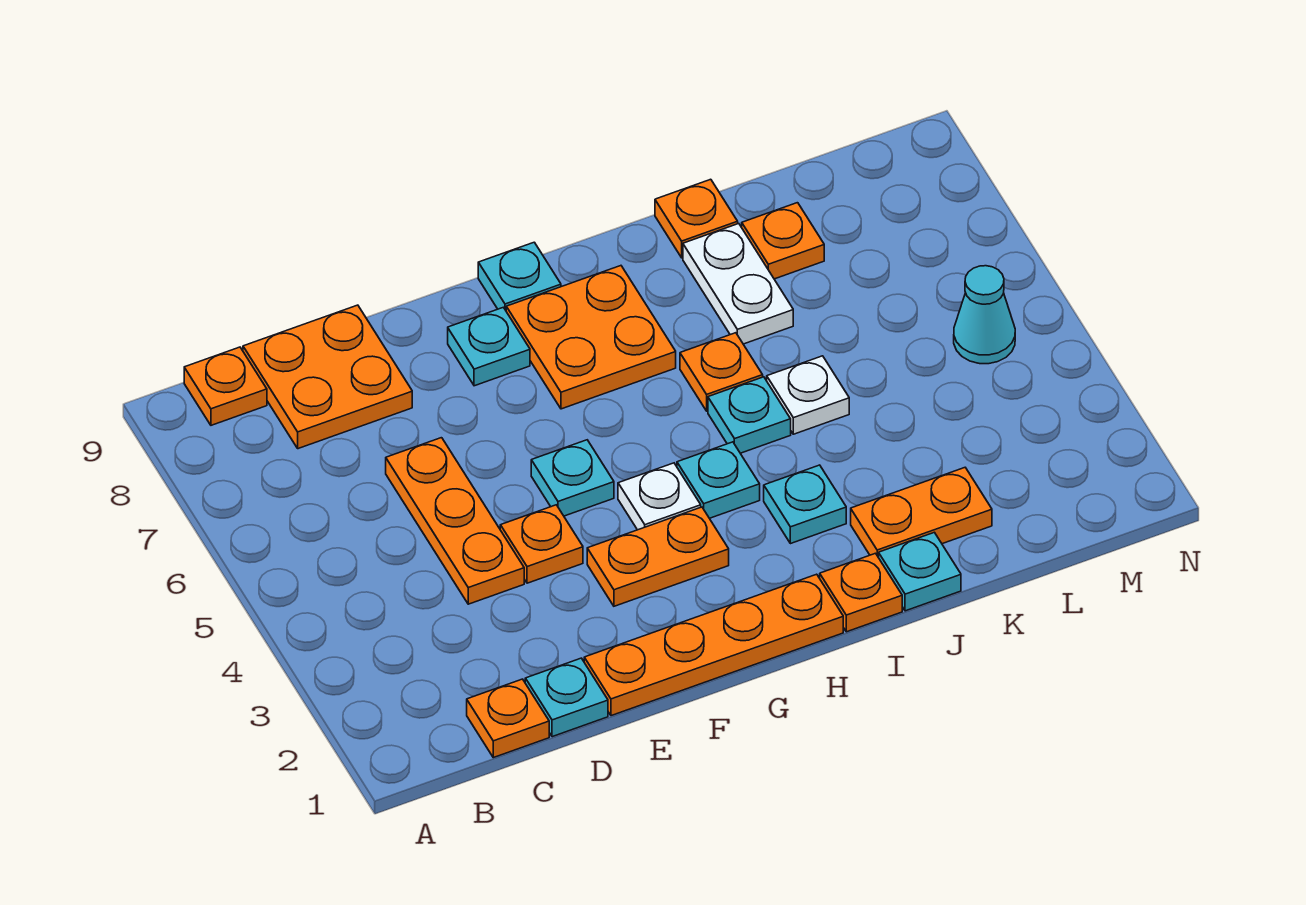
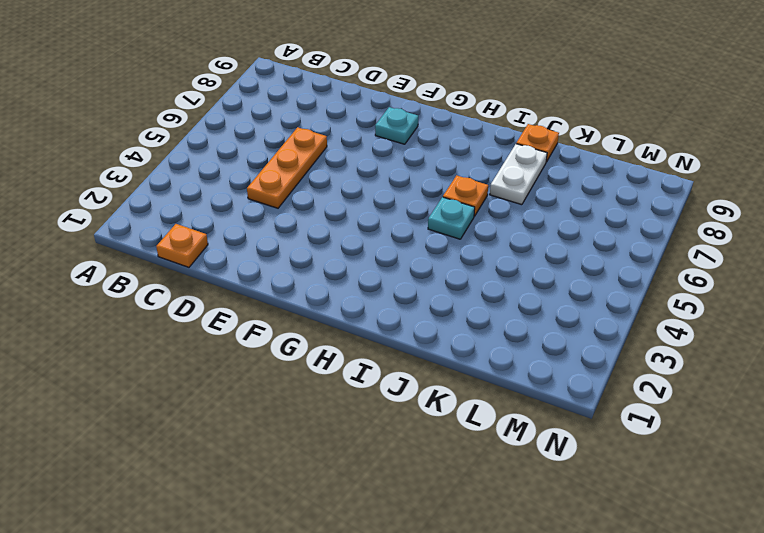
none -> orange plate B9 level 1
none -> orange plate C8:D9 level 1
none -> cyan plate D1 level 1

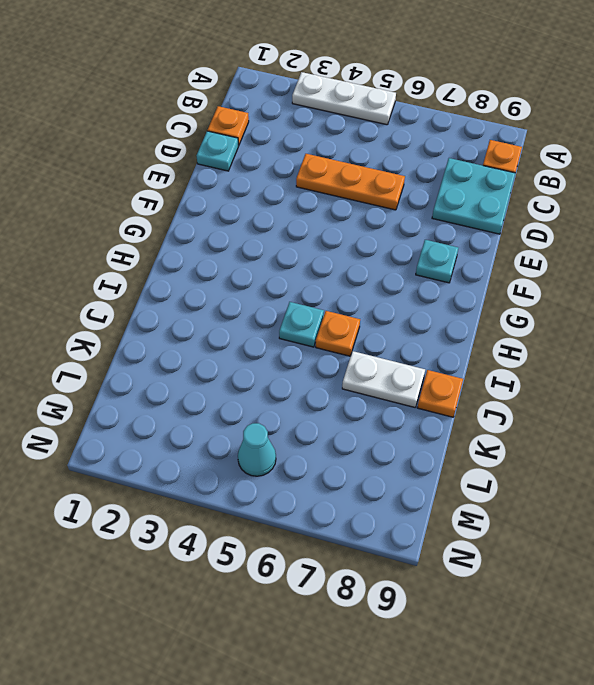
white plate A3:A5 level 1 -> none
cyan plate C8:D9 level 1 -> orange plate C8:D9 level 1
none -> orange plate E1:H1 level 1
none -> orange plate E4 level 1
none -> orange plate F3:G3 level 1

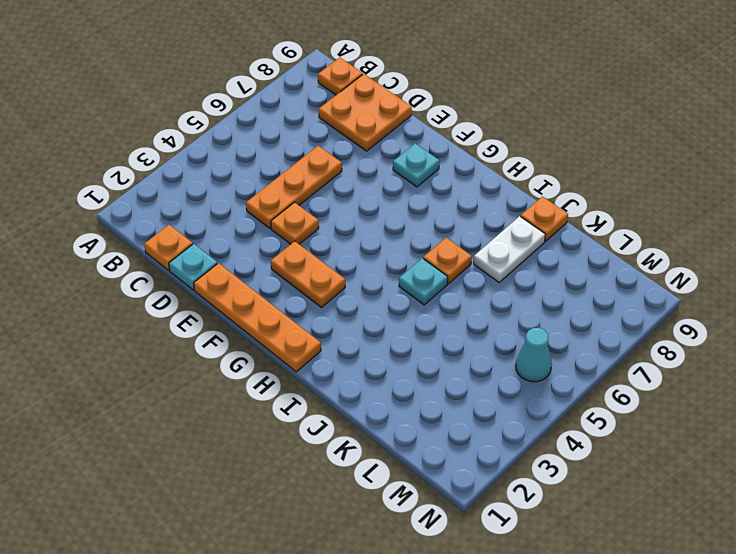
none -> cyan plate F5 level 1
none -> white plate G4 level 1
none -> orange plate G7:H8 level 1

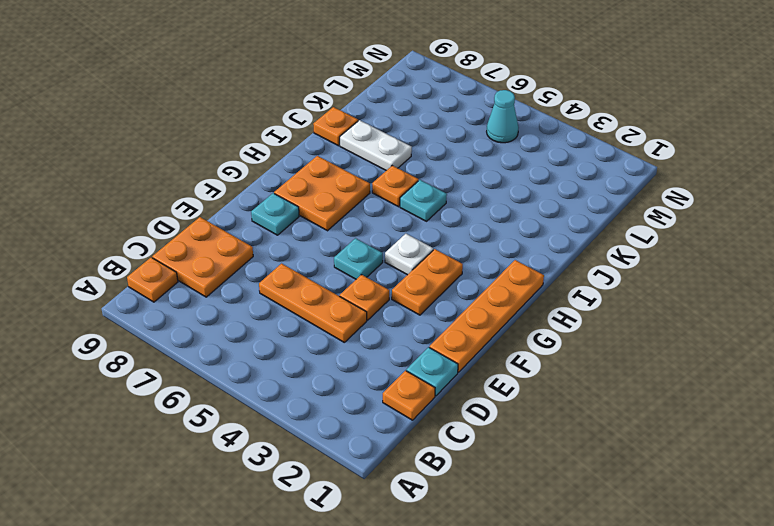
none -> cyan plate G9 level 1
none -> cyan plate H4 level 1
none -> orange plate I1 level 1

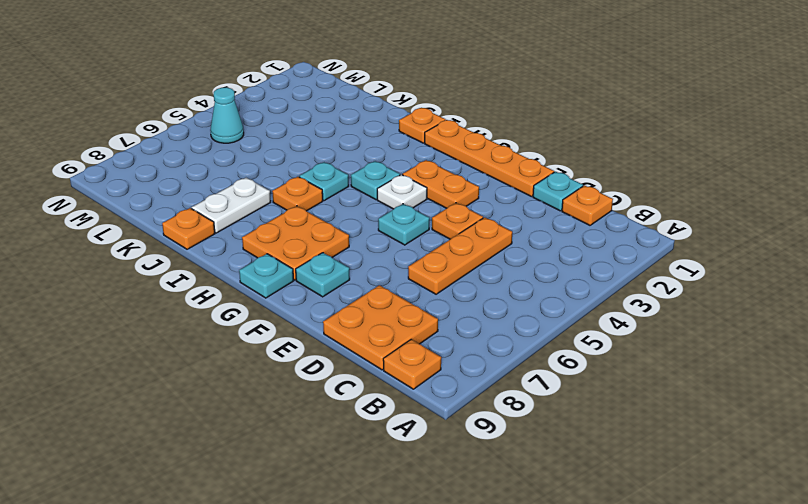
none -> cyan plate I3 level 1
none -> cyan plate J1 level 1
none -> orange plate J2:K2 level 1

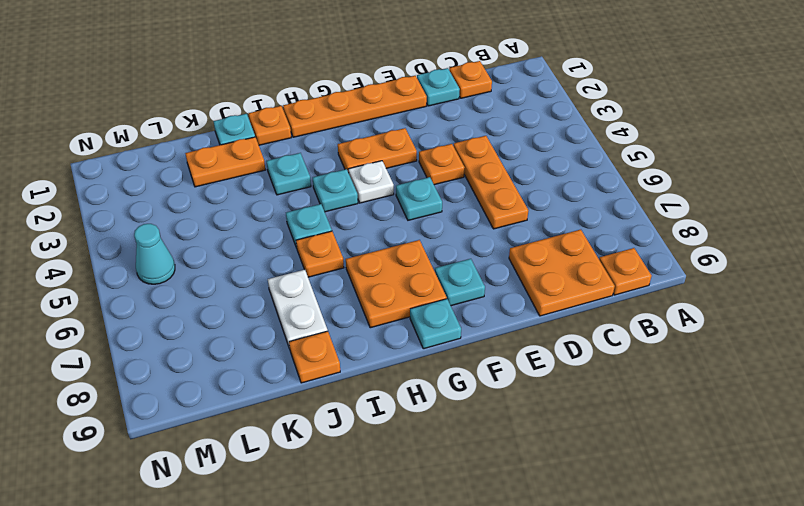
none -> white plate J5 level 1
none -> orange plate K8 level 1

